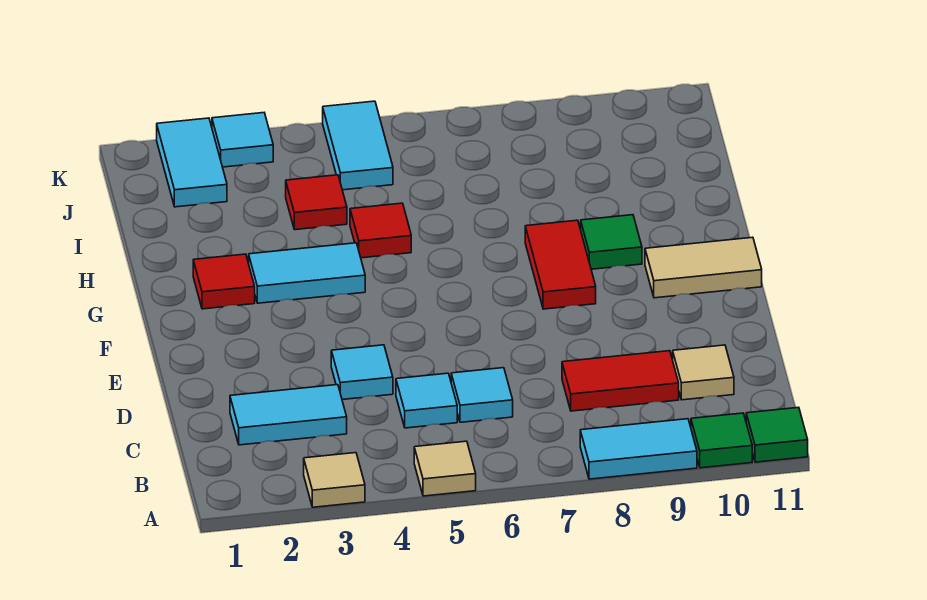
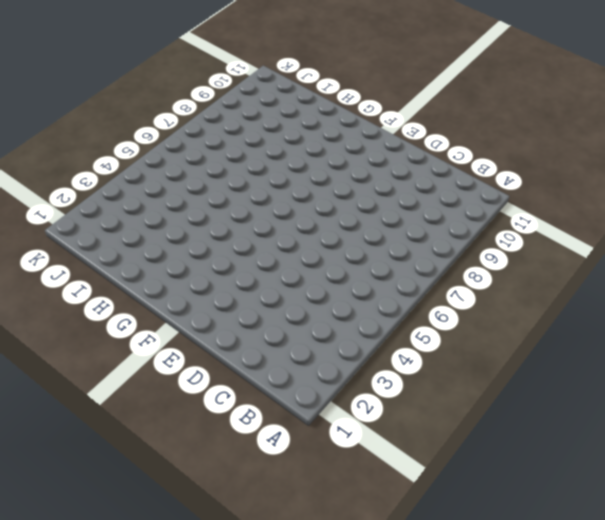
none -> tan tile A3 level 1
none -> tan tile A5 level 1
none -> cyan tile A8:A9 level 1

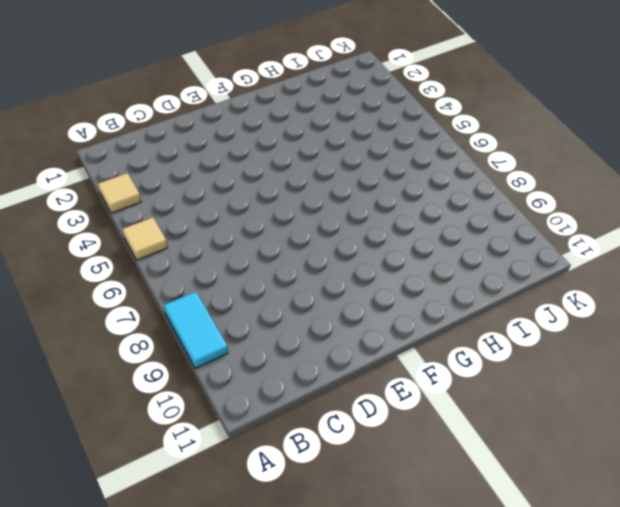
none -> green tile A10 level 1
none -> green tile A11 level 1
none -> cyan tile C2:C3 level 1

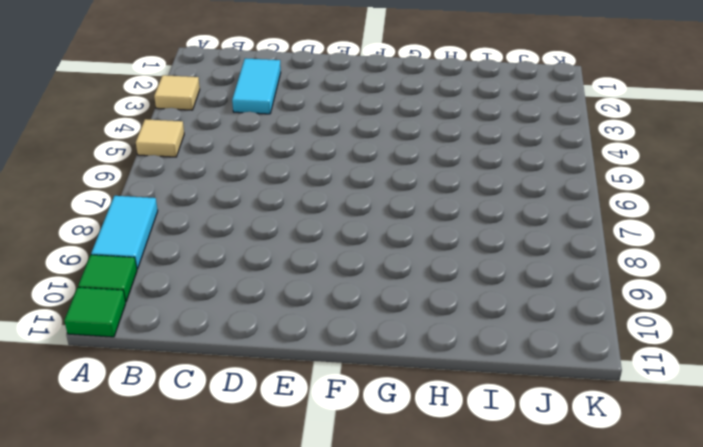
none -> cyan tile C5 level 1
none -> cyan tile C6 level 1
none -> red tile C8:C9 level 1

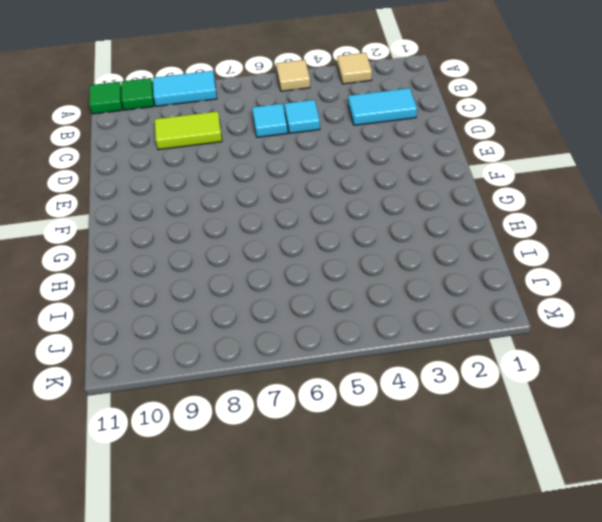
lime tile C8:C9 level 1 -> red tile C8:C9 level 1
none -> tan tile C10 level 1
none -> cyan tile D4 level 1
none -> red tile F8:G8 level 1

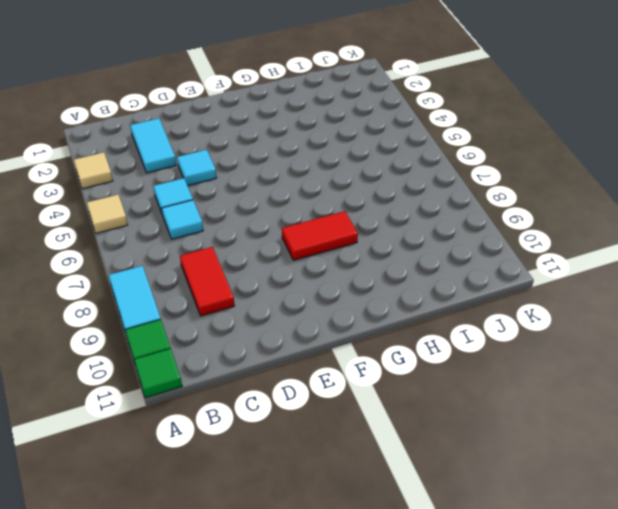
none -> tan tile C10 level 1
none -> tan tile F10:F11 level 1
none -> red tile G2 level 1

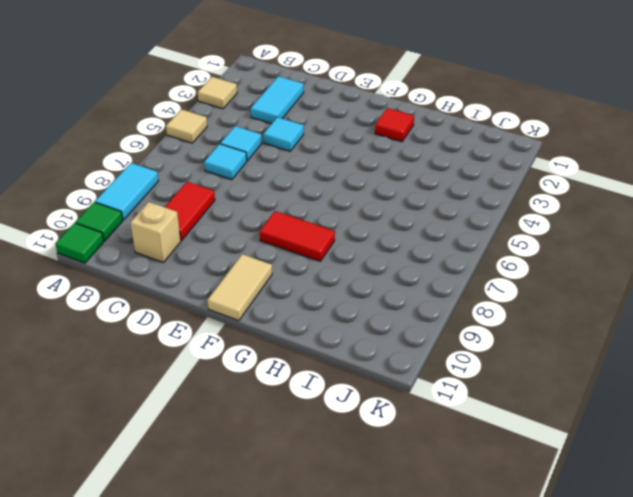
tan brick C10 level 1 -> tan tile C10 level 1
none -> cyan tile G3:G4 level 1
none -> green tile G9 level 1
none -> red tile H5 level 1

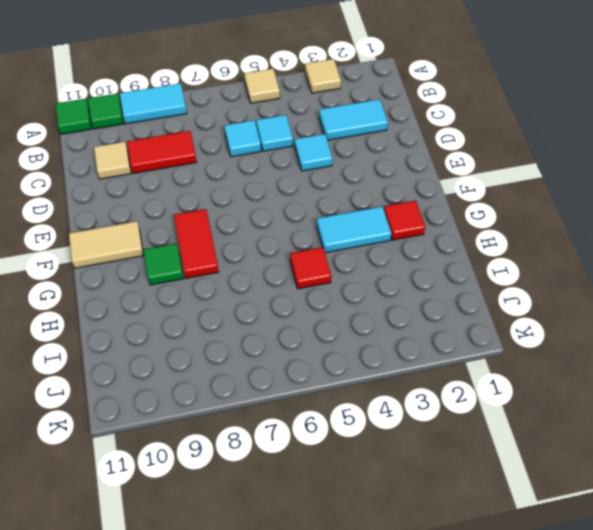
none -> red tile I4 level 1
none -> cyan tile J2:K2 level 1
none -> cyan tile J5:K5 level 1

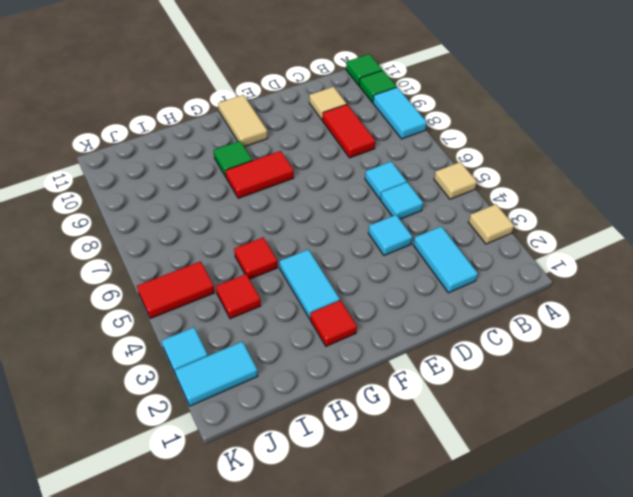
red tile J5:K5 level 1 -> cyan tile J5:K5 level 1

